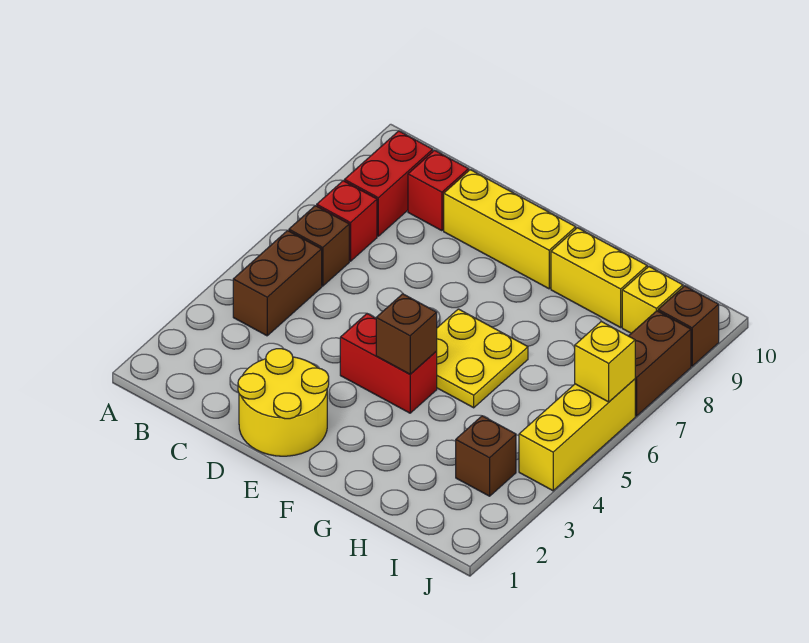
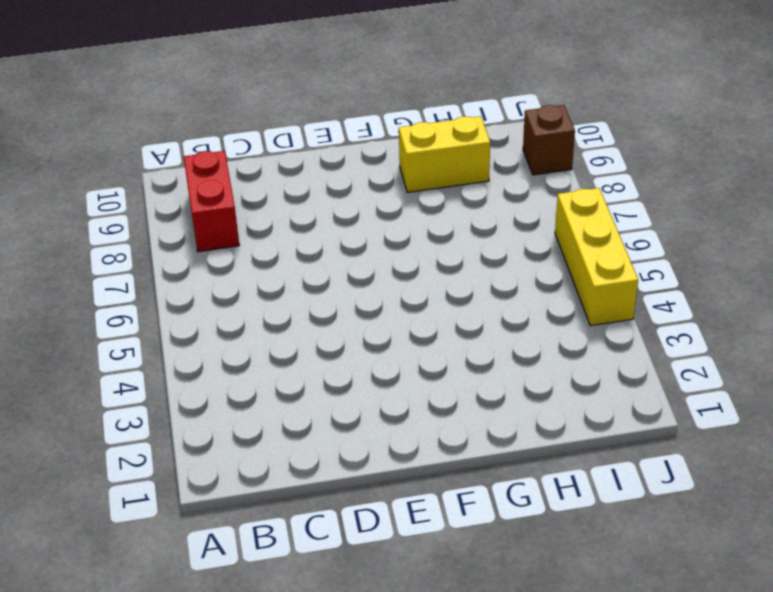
none -> brown brick B4:B5 level 1
none -> brown brick B6 level 1
none -> red brick B7 level 1

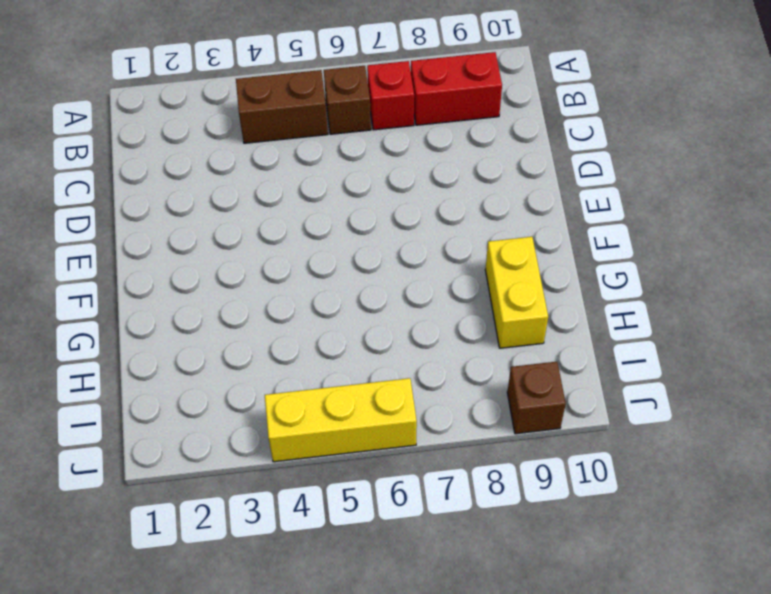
none -> red brick C9 level 1
none -> yellow round brick D1:E2 level 1
none -> yellow brick D9:F9 level 1

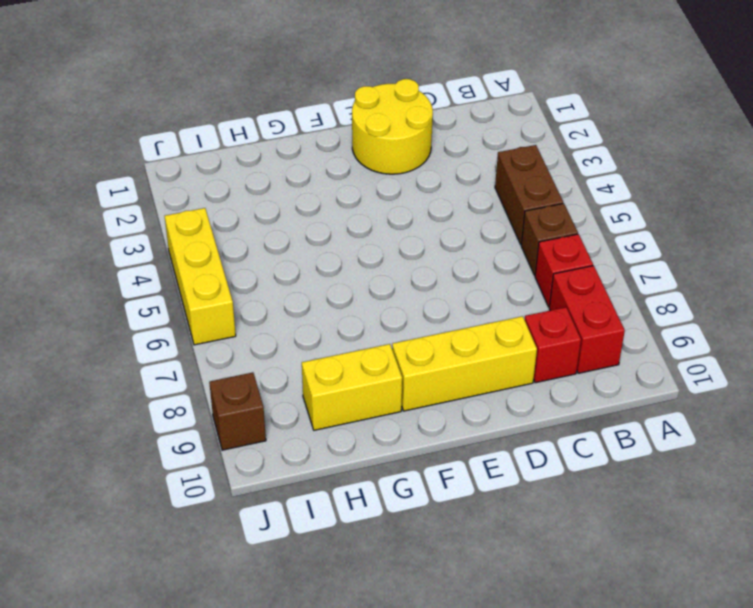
none -> red brick E4:F4 level 1
none -> yellow plate F5:G6 level 1
none -> brown brick I3 level 1

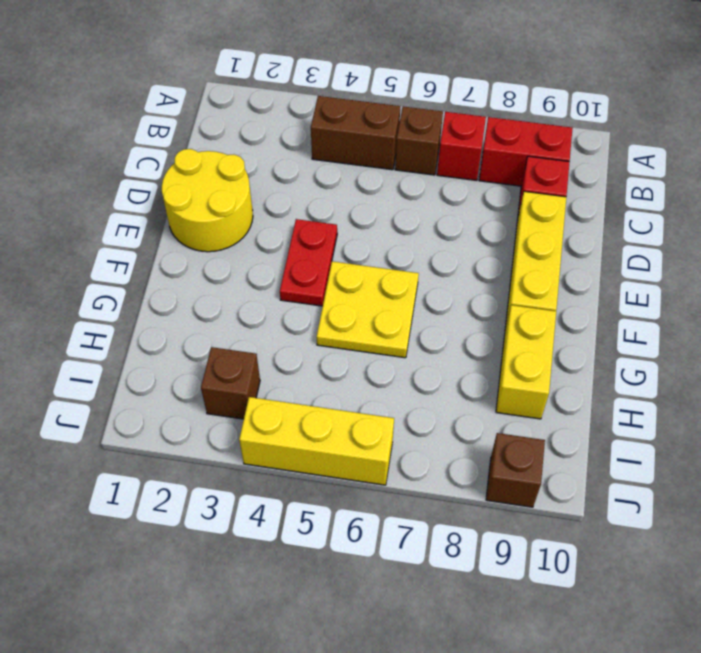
red plate E4:F4 level 1 -> red brick E4:F4 level 1
none -> yellow brick I9 level 1
none -> brown brick J7:J8 level 1
none -> brown brick F4 level 2

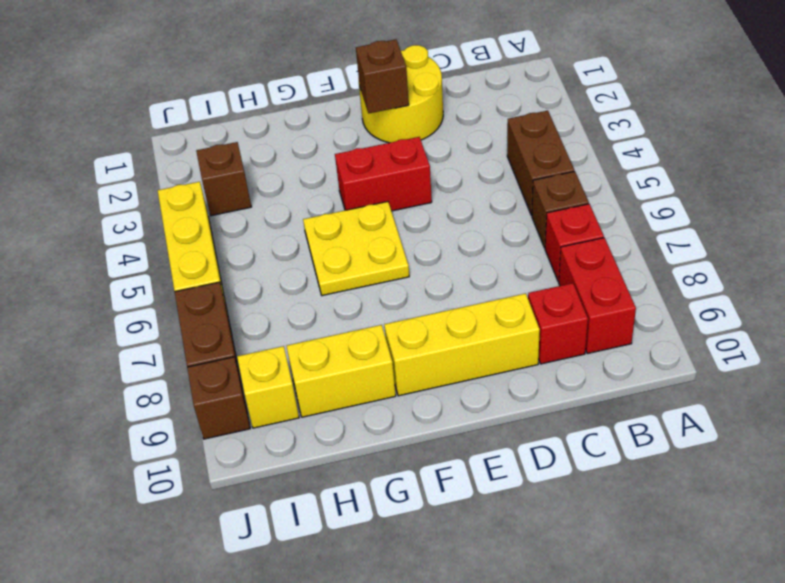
brown brick E2 level 2 -> brown brick F4 level 2
none -> yellow brick J6 level 2

